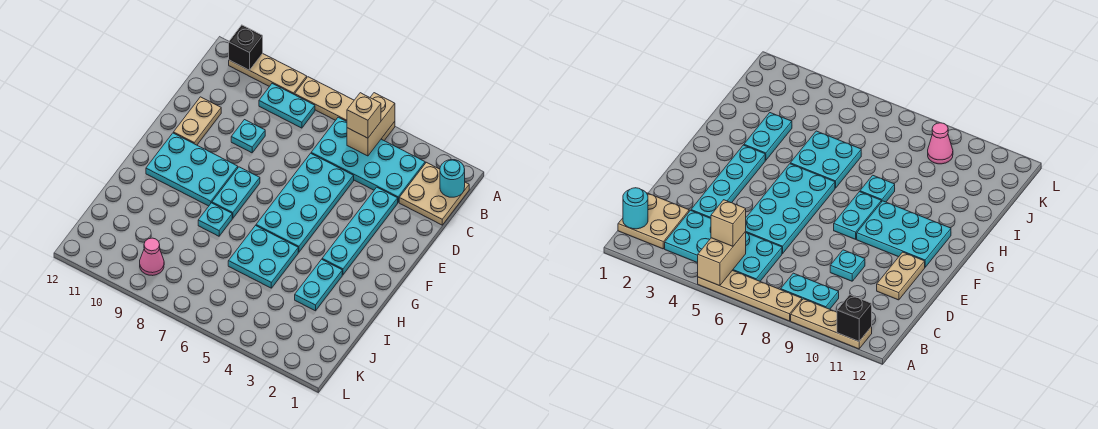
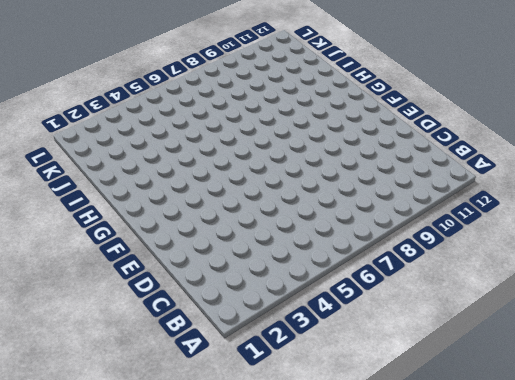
none -> tan plate A5:A8 level 1
none -> tan plate A9:A11 level 1
none -> tan plate B1:C2 level 1

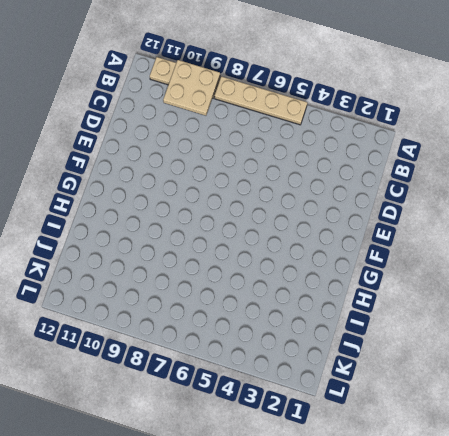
tan plate A9:B10 level 2 -> tan plate B1:C2 level 1
none -> cyan plate B3:C6 level 1
none -> cyan plate B8:B9 level 1
none -> cyan plate D3:G3 level 1

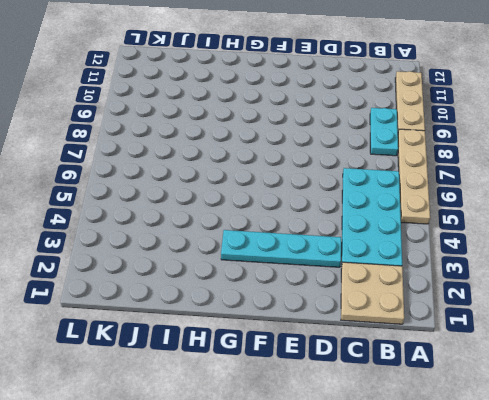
none -> cyan plate D5:G6 level 1
none -> cyan plate D9 level 1
none -> tan plate D11:E11 level 1

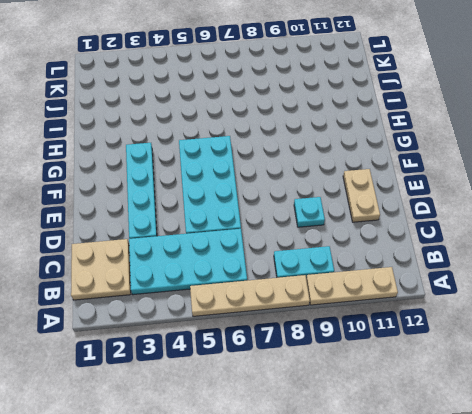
none -> cyan plate F8:G8 level 1
none -> cyan plate F9:G11 level 1
none -> cyan plate H3:I3 level 1

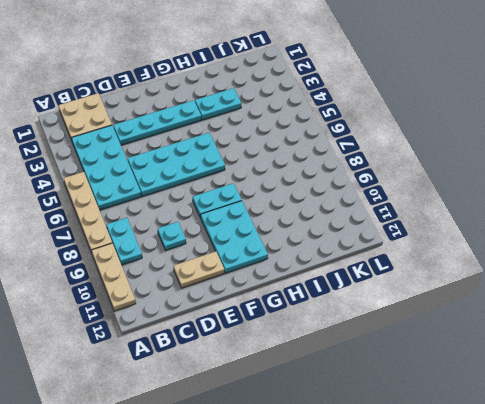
none -> cyan plate H5:I6 level 1
none -> cyan plate H8 level 1
none -> pink cone K9 level 1

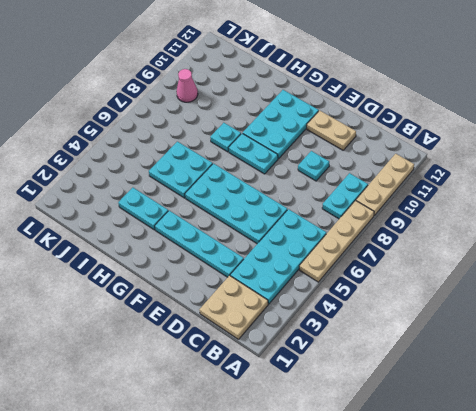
none -> tan brick A5:B5 level 2
none -> black brick A11 level 2
none -> cyan round brick B1 level 2

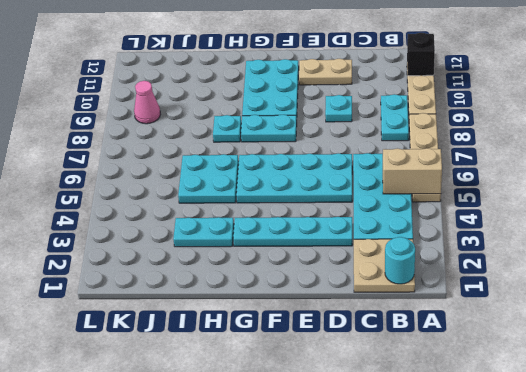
none -> tan brick B5 level 3

